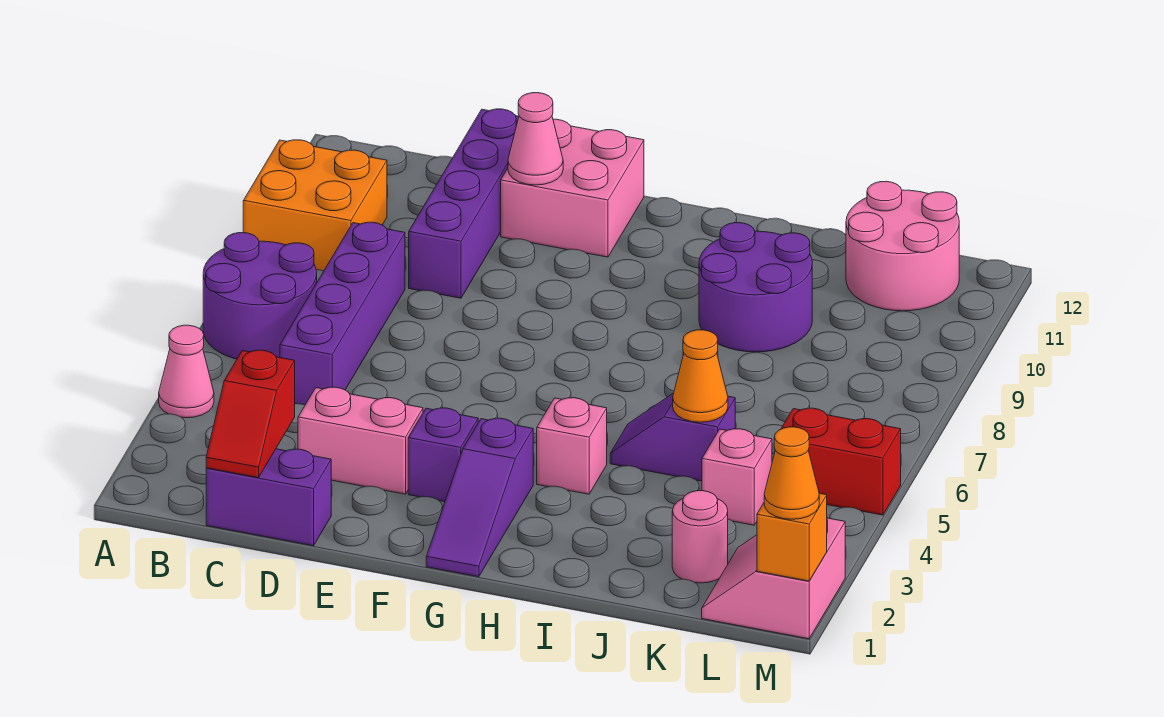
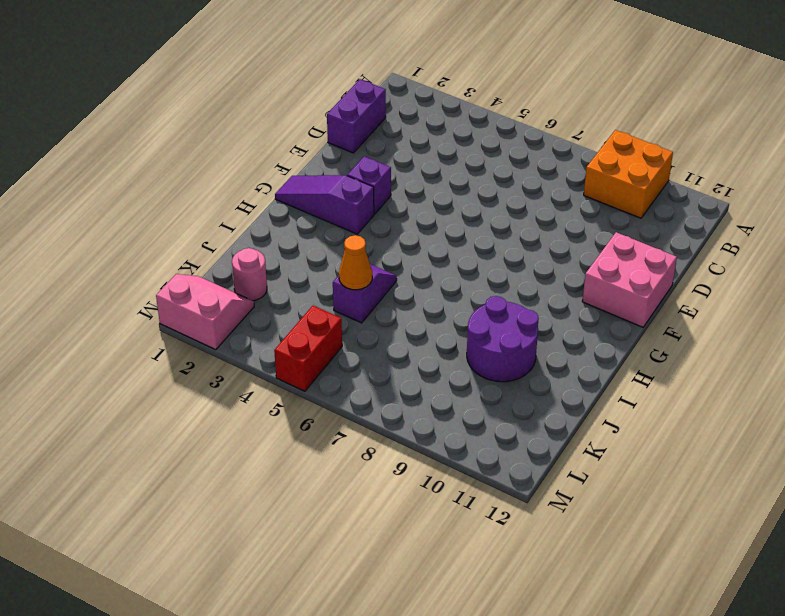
none -> pink cone A4 level 1
none -> purple round brick A6:B7 level 1
none -> purple brick C5:C8 level 1

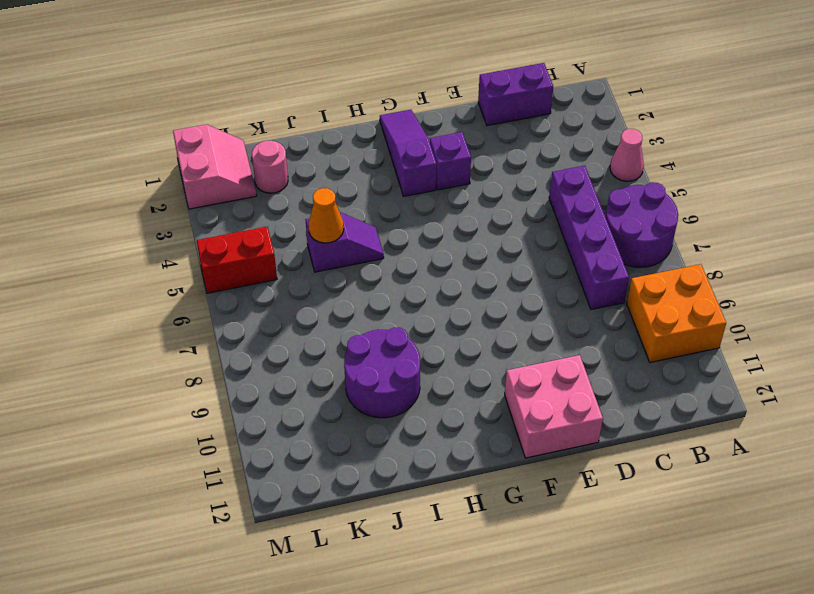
none -> pink brick D3:E3 level 1
none -> purple brick D9:D12 level 1
none -> pink brick H4 level 1

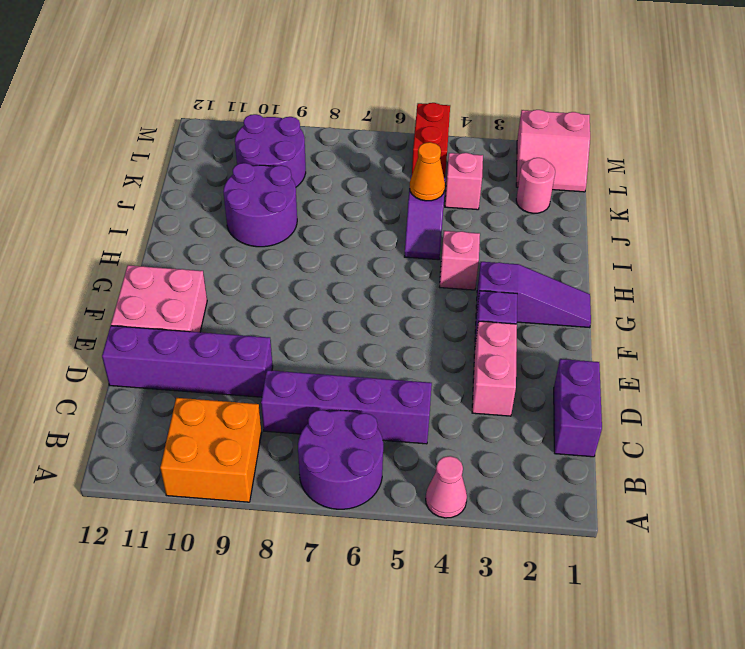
purple round brick K9:L10 level 1 -> none
none -> pink round brick K11:L12 level 1
none -> red slope C1:C2 level 2 top 2
none -> pink cone E11 level 2

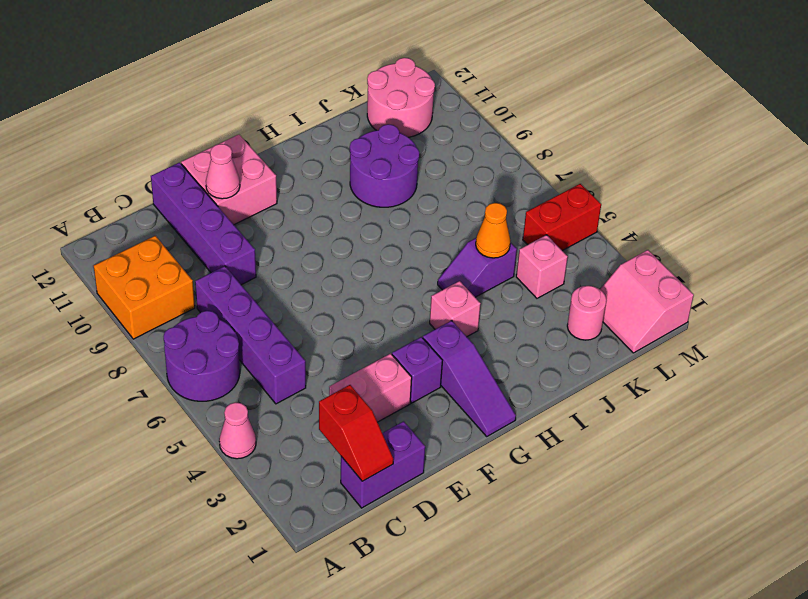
none -> orange brick M1 level 2
none -> orange cone M1 level 3

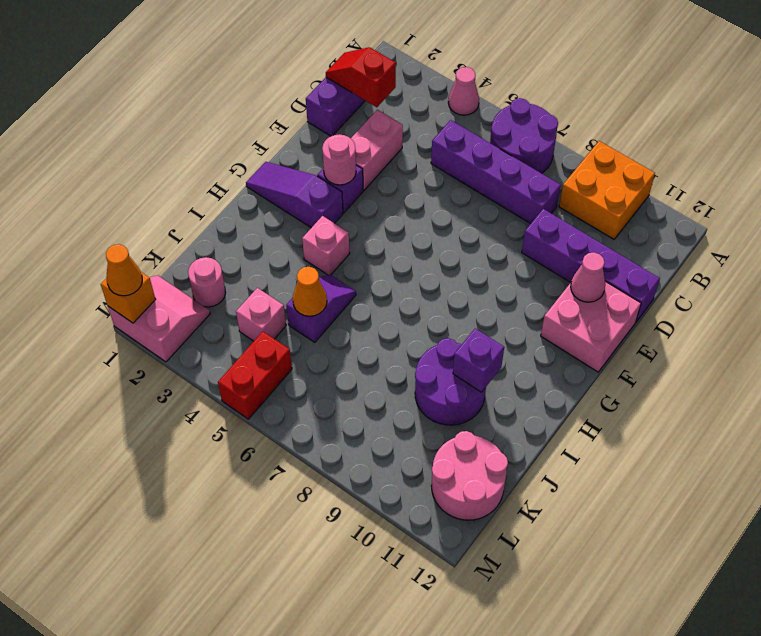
pink round brick F3 level 2 -> none
purple brick I10 level 2 -> none

